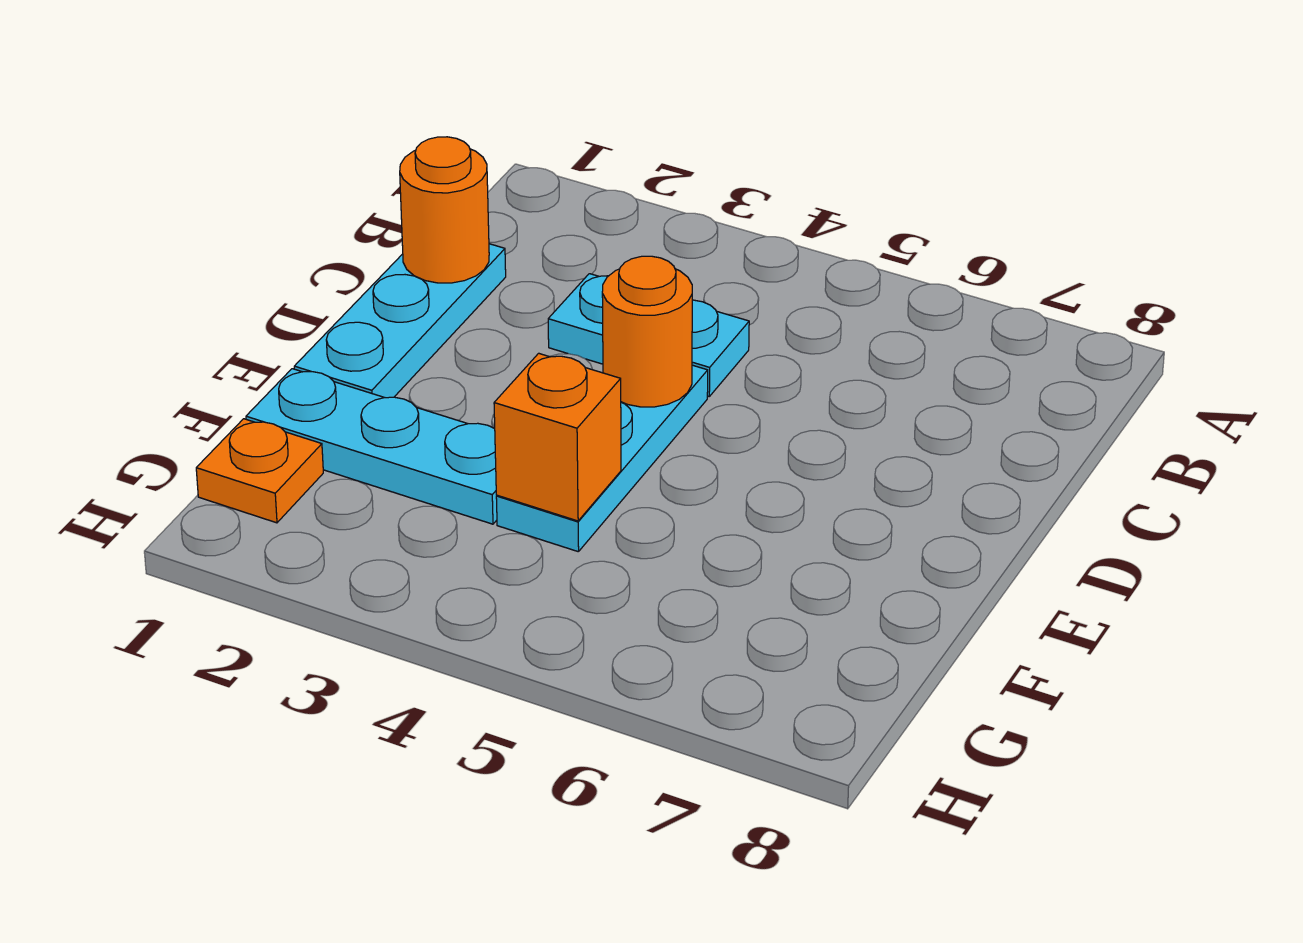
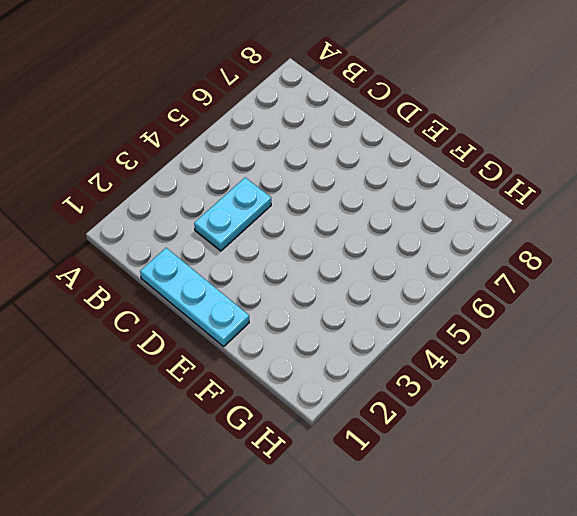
none -> cyan plate D4:F4 level 1
none -> cyan plate F1:F3 level 1

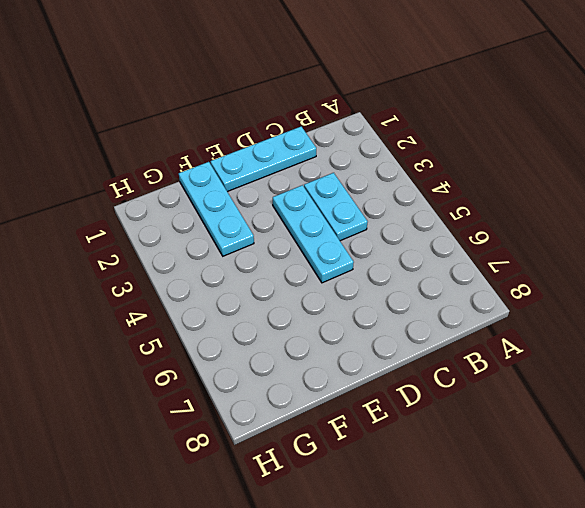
cyan plate D3:D5 level 1 -> cyan plate D4:F4 level 1
none -> orange plate G1 level 1
none -> orange round brick C1 level 2

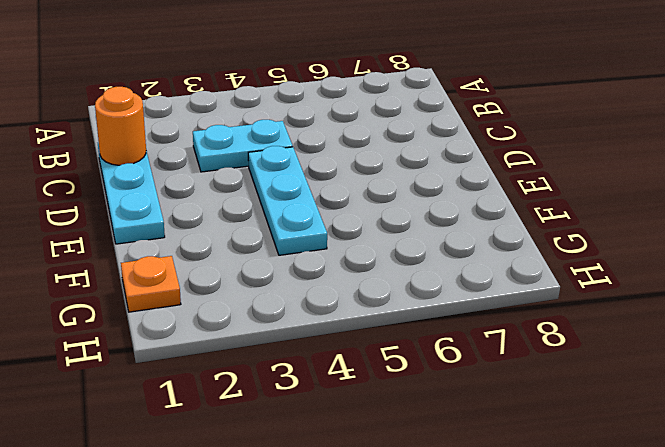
none -> cyan plate F1:F3 level 1
none -> orange round brick D4 level 2

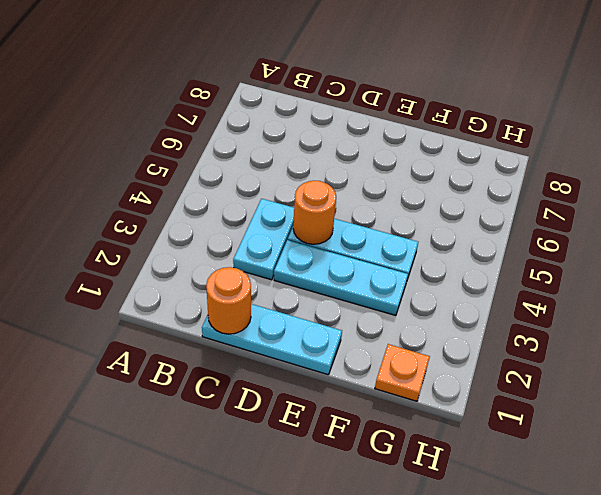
cyan plate D3:F3 level 1 -> cyan plate F1:F3 level 1
none -> orange brick F4 level 2

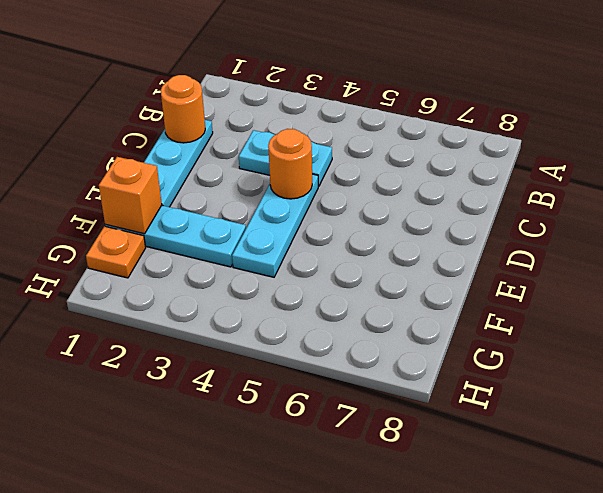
orange brick F1 level 2 -> orange brick F4 level 2

